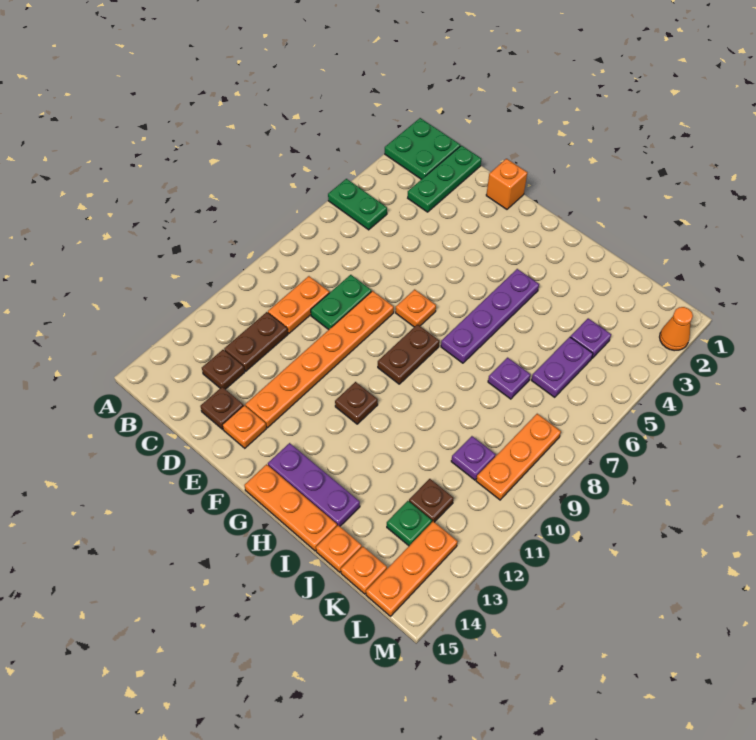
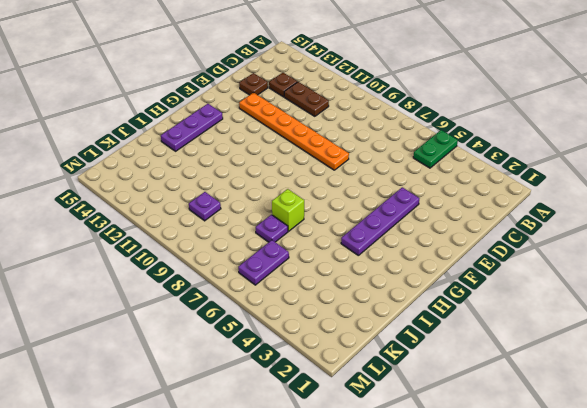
purple plate E4:H4 level 1 -> purple plate H4:H7 level 1
lime brick I7 level 1 -> none
purple plate K6:L6 level 1 -> purple plate K5:K6 level 1
none -> green plate A1:B2 level 1
none -> green plate C1:C3 level 1
none -> orange plate C9:C10 level 1

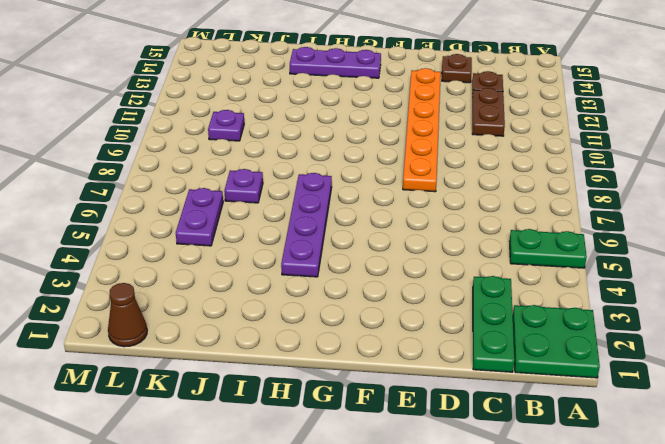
brown cone L1 level 1 -> none
none -> orange plate C9:C10 level 1
none -> green plate D8:D9 level 1
none -> orange brick E1 level 1

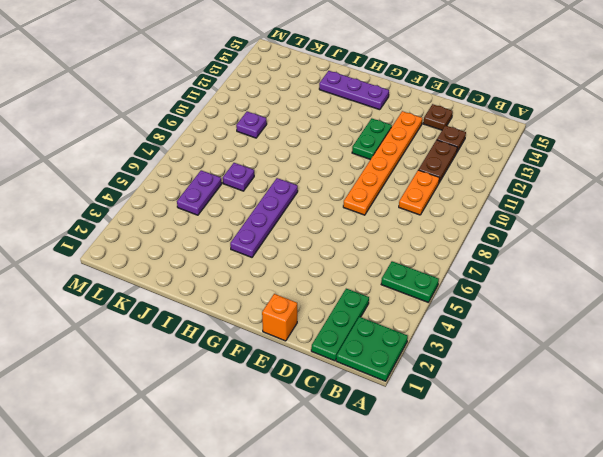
green plate F11:F12 level 1 -> green plate D8:D9 level 1
none -> orange plate E14 level 1
none -> orange plate F7 level 1
none -> brown plate G8:G9 level 1

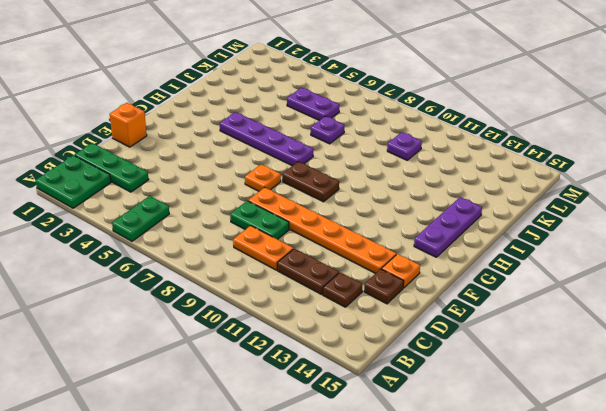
none -> brown plate G11 level 1
none -> orange plate G15:I15 level 1
none -> orange plate J15 level 1

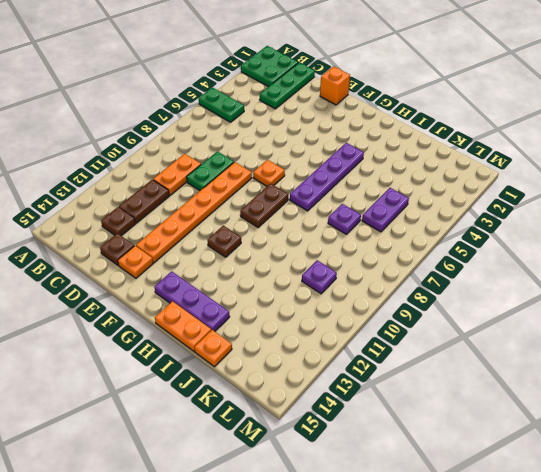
orange plate H15:I15 level 1 -> orange plate G15:I15 level 1
none -> purple plate K4 level 1
none -> brown plate K12 level 1
none -> green plate K13 level 1

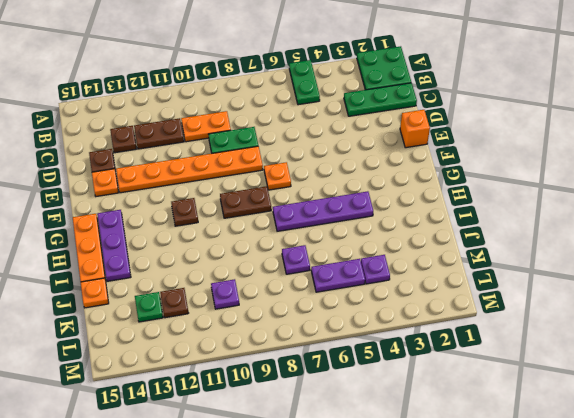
none -> orange plate K15 level 1
none -> orange plate L8:L10 level 1
none -> orange plate L13:L15 level 1

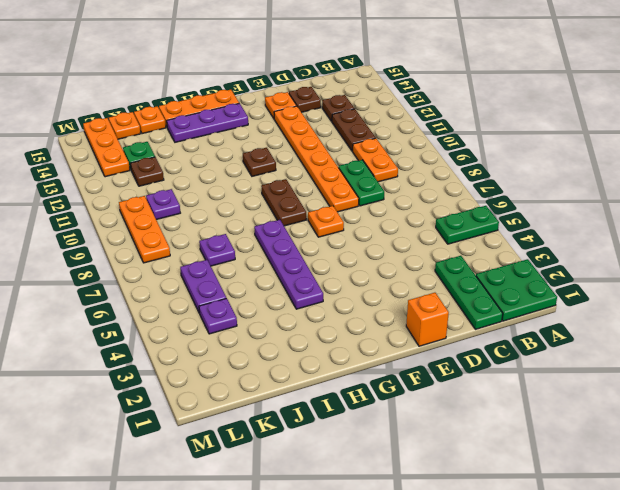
none -> orange cone M2 level 1

